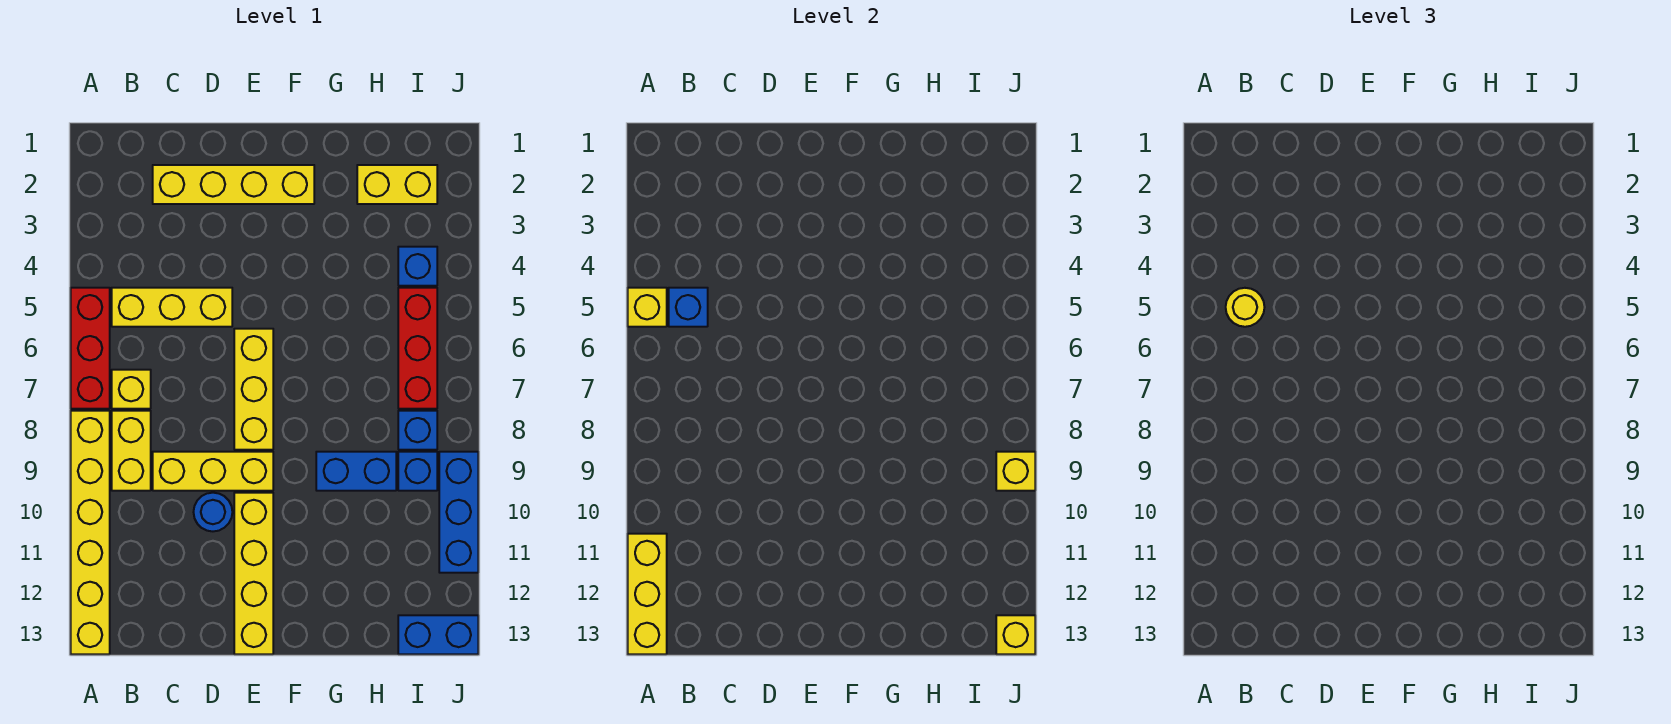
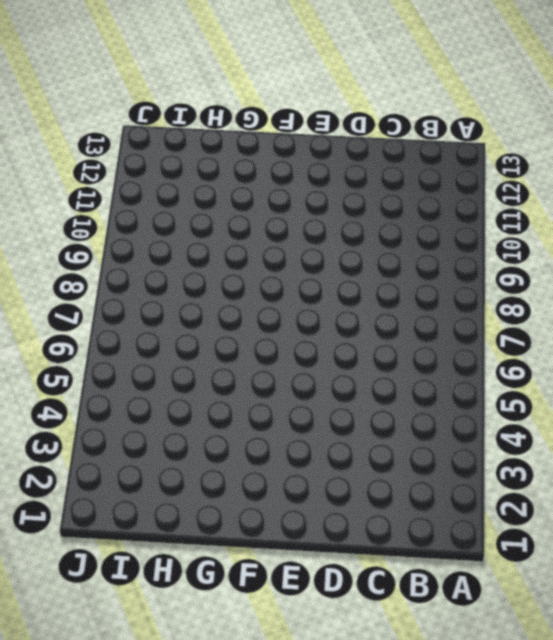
none -> red brick A5:A7 level 1
none -> yellow brick A8:A13 level 1
none -> yellow brick B5:D5 level 1

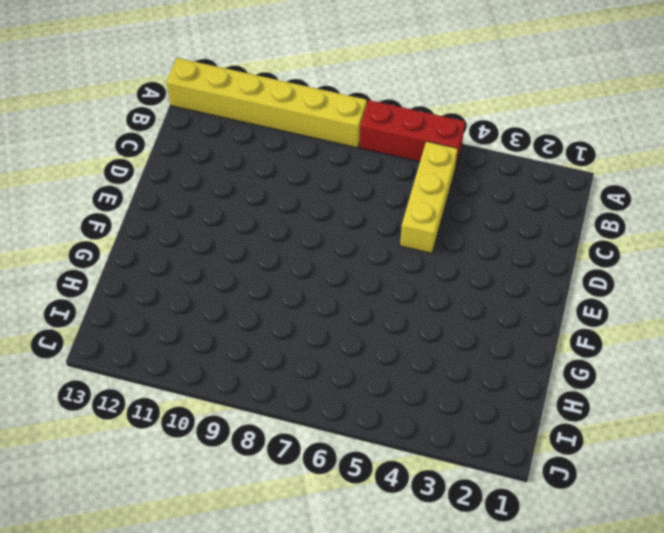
none -> yellow brick B7 level 1
none -> yellow brick B8:B9 level 1
none -> yellow brick C2:F2 level 1

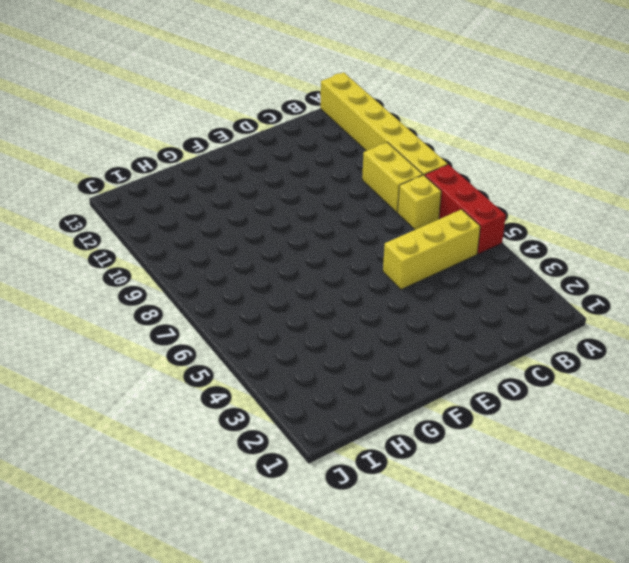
none -> yellow brick C2:F2 level 1
none -> yellow brick C9:E9 level 1
none -> blue round brick D10 level 1

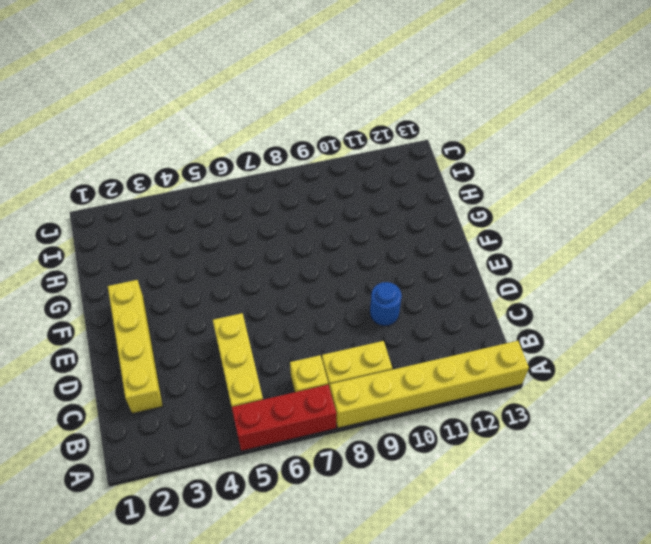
none -> yellow brick C9:E9 level 1
none -> yellow brick E6:E8 level 1
none -> yellow brick E10:E13 level 1

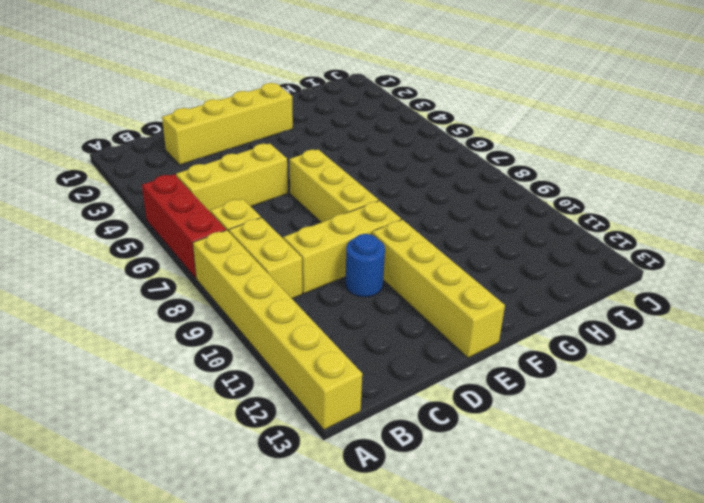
none -> blue brick G9:H9 level 1
none -> yellow brick H2:I2 level 1
none -> blue brick I4 level 1

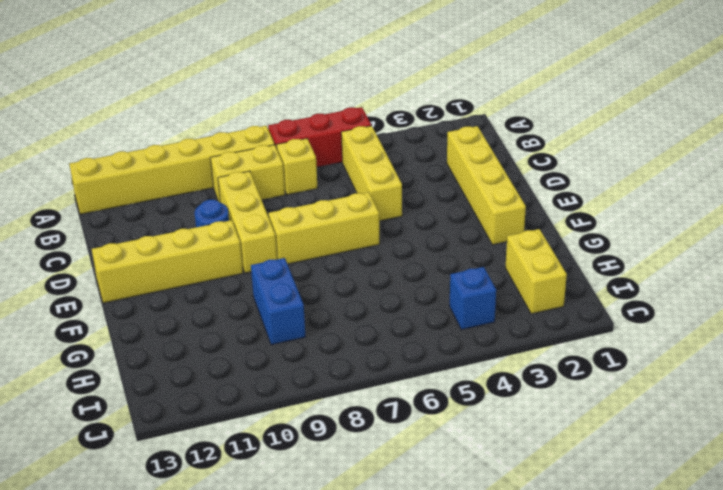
none -> red brick I5:I7 level 1
none -> blue brick I8 level 1
none -> blue brick I9 level 1

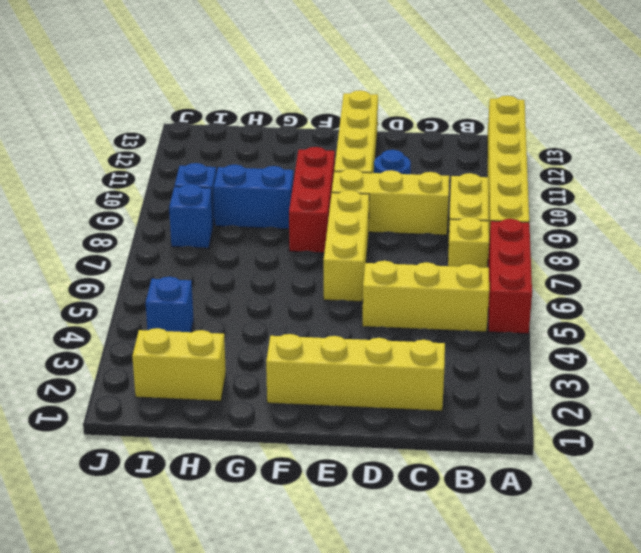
red brick F8:F10 level 1 -> red brick I5:I7 level 1
none -> blue brick I13:J13 level 1
none -> blue brick J9:J11 level 1
none -> yellow brick A5 level 2

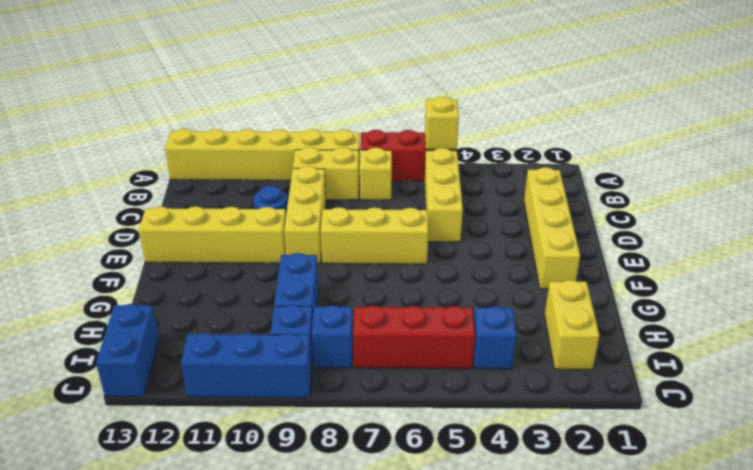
none -> yellow brick A11:A13 level 2
none -> blue brick B5 level 2
none -> yellow brick J9 level 2

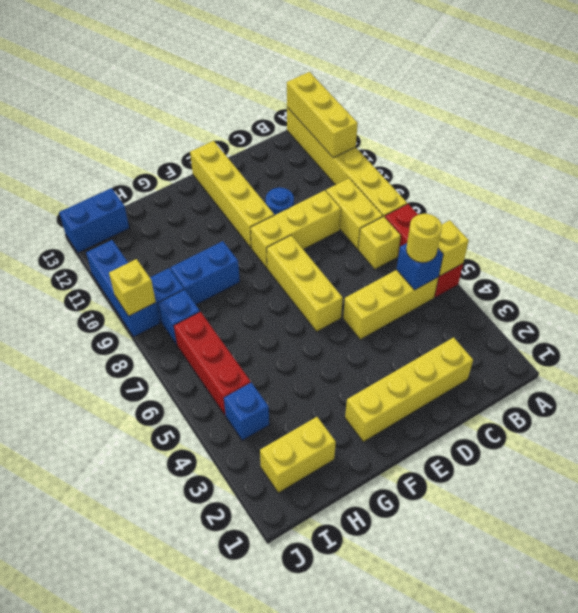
none -> yellow brick J13 level 2

